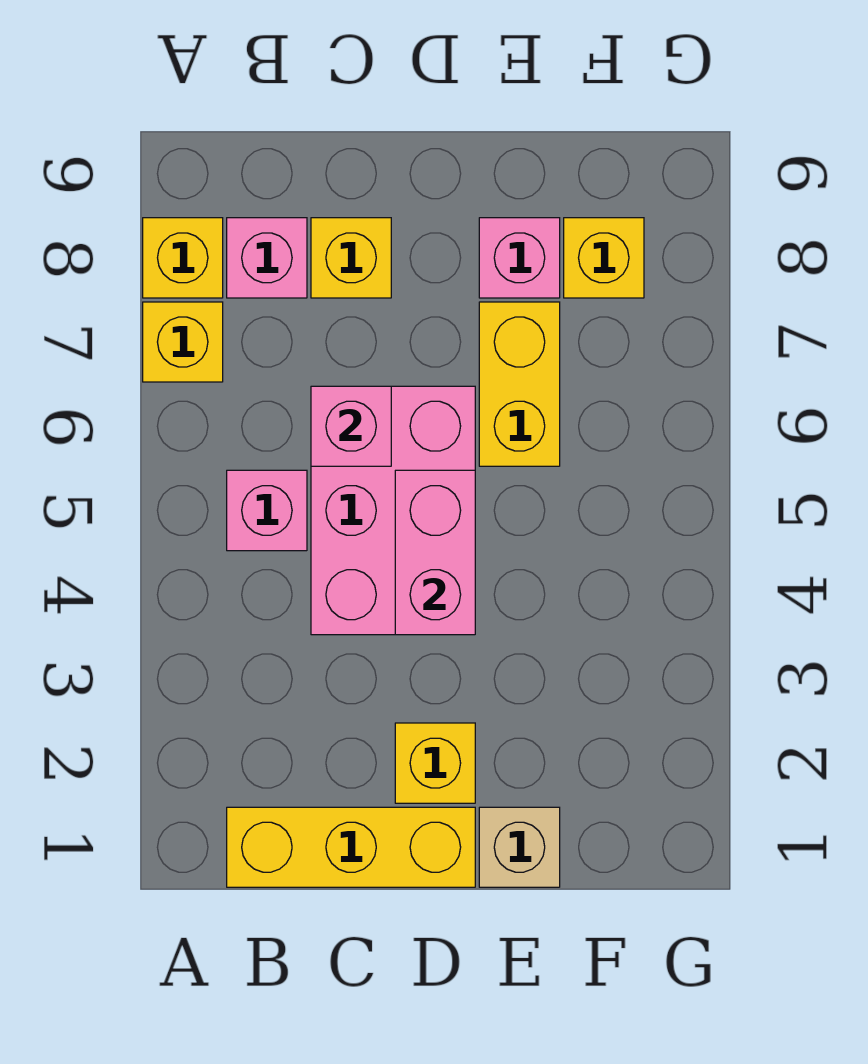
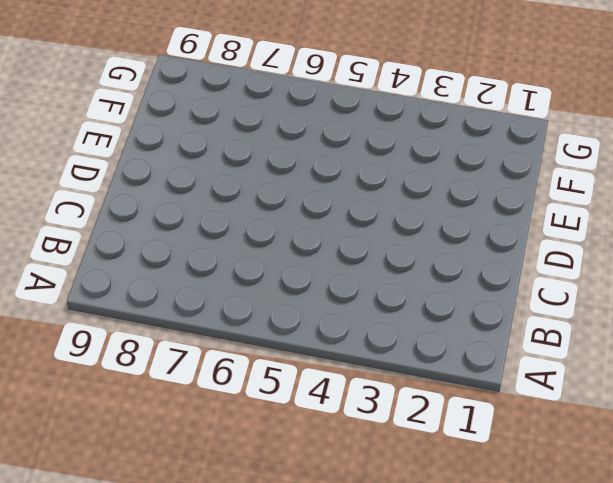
none -> yellow brick A7 level 1
none -> yellow brick A8 level 1
none -> yellow brick B1:D1 level 1

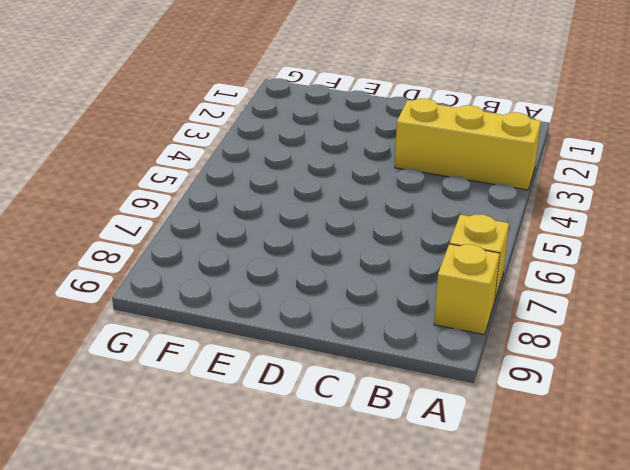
yellow brick A3:C3 level 1 -> yellow brick B1:D1 level 1
none -> pink brick B5 level 1
none -> pink brick B8 level 1
none -> pink brick C4:D6 level 1

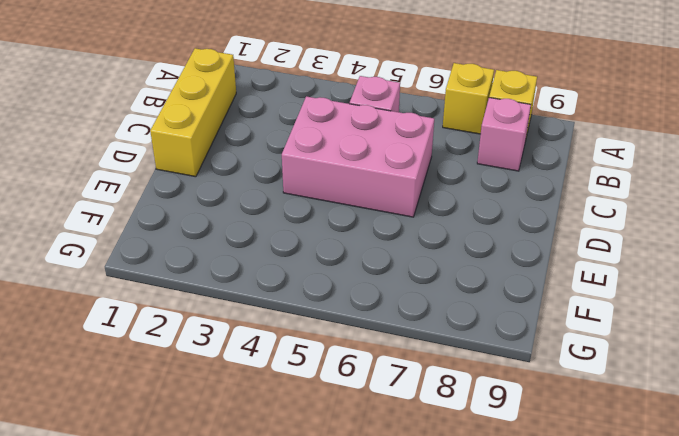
none -> yellow brick C8 level 1
none -> yellow brick D2 level 1
none -> tan brick E1 level 1

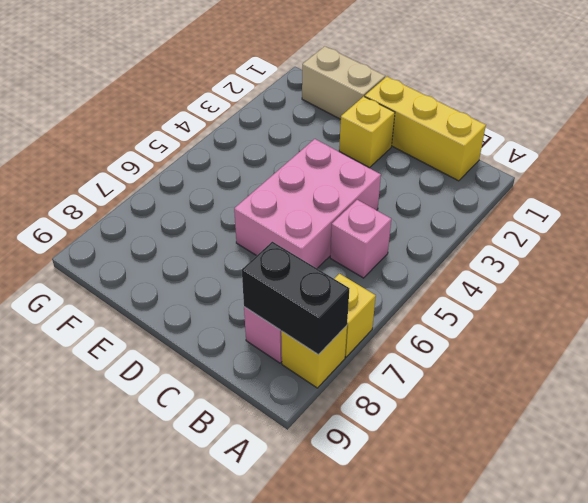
black brick A8:B8 level 2 -> none
tan brick E1:F1 level 1 -> tan brick E1 level 1
none -> yellow brick C8 level 1
none -> yellow brick E6:E7 level 1
none -> pink brick E8 level 1

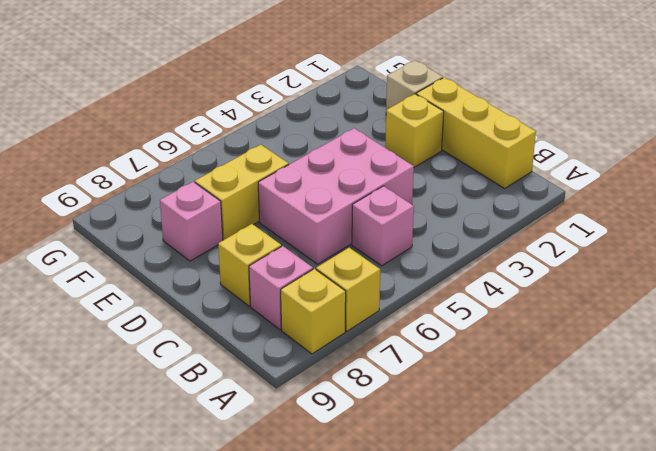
none -> yellow brick F8 level 1
none -> pink brick C6 level 2
none -> pink brick D4:D5 level 2

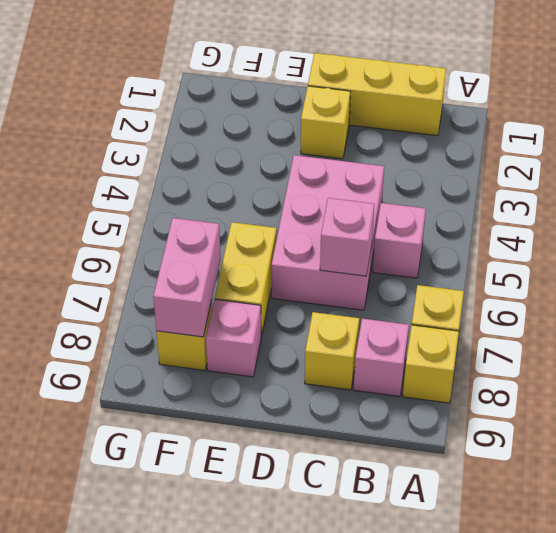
pink brick F7:F8 level 2 -> pink brick D4:D5 level 2
none -> tan brick E1 level 1

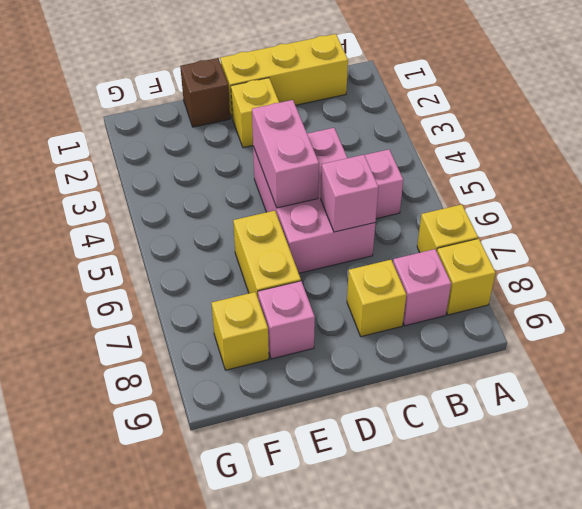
brown brick E1 level 1 -> tan brick E1 level 1

